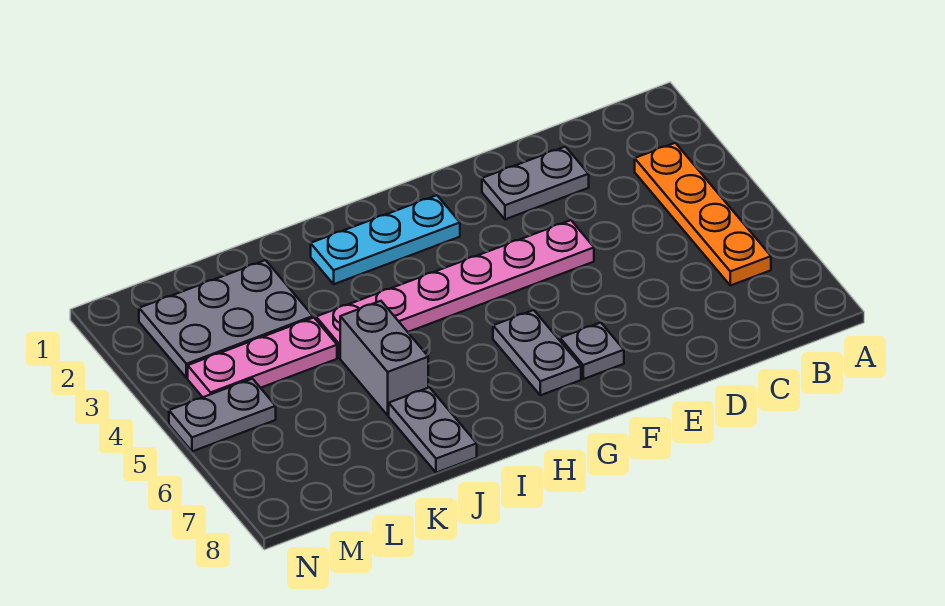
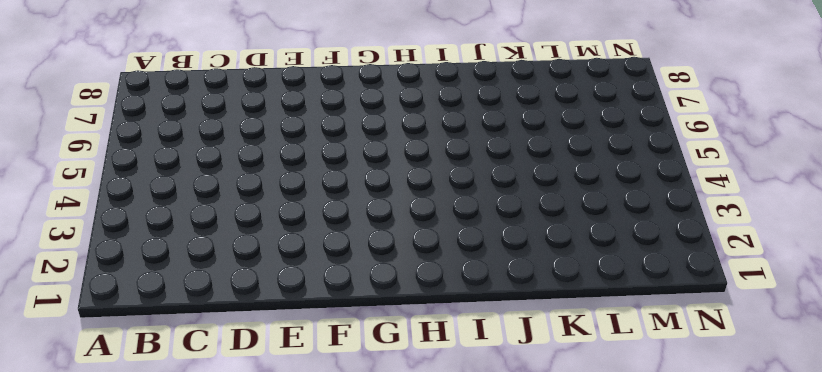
none -> orange plate B3:B6 level 1
none -> grey plate D2:E2 level 1

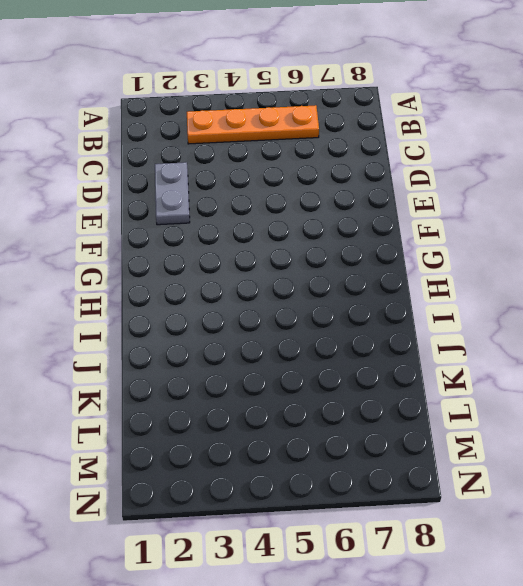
none -> pink plate E4:J4 level 1
none -> grey plate F7 level 1

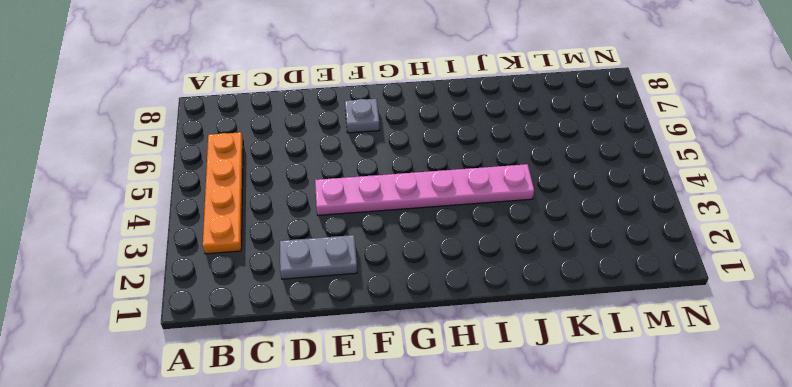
none -> cyan plate G2:I2 level 1
none -> grey plate G6:G7 level 1

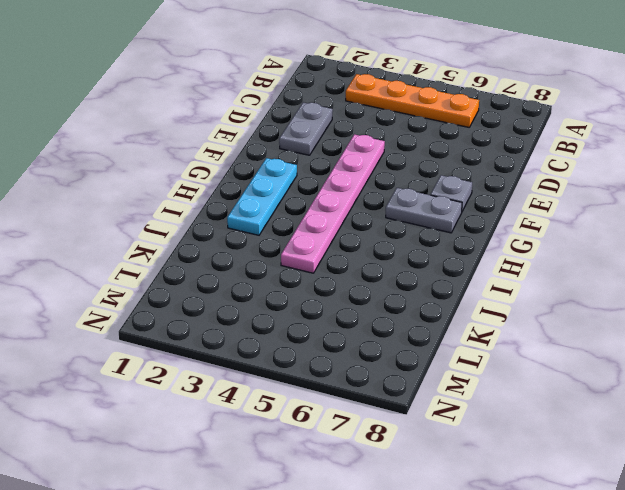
none -> grey brick J5:J6 level 1
none -> grey plate J7:J8 level 1

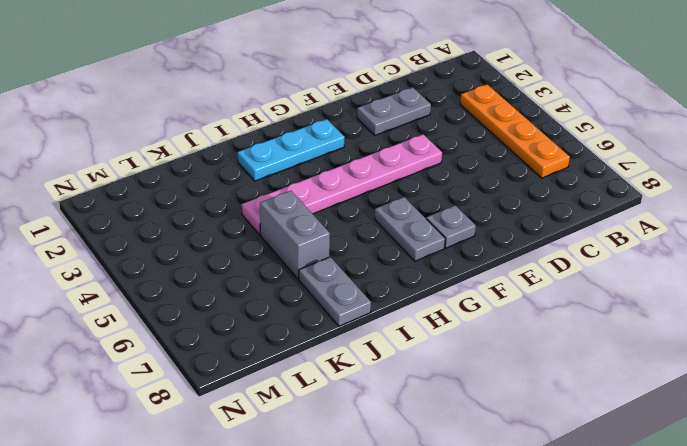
none -> grey plate K2:M3 level 1
none -> pink plate K4:M4 level 1

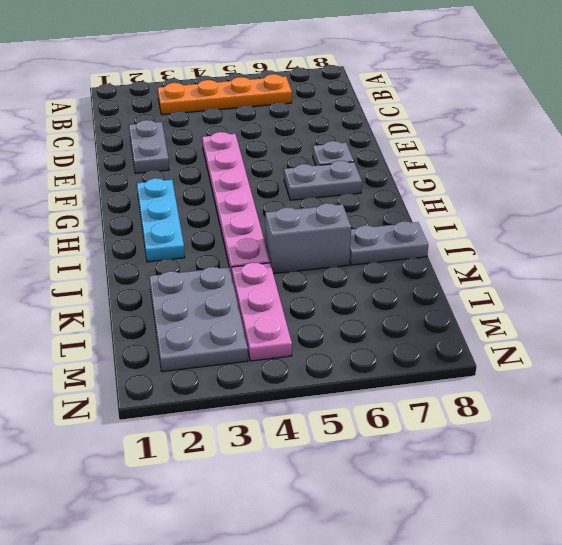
none -> grey plate M5:N5 level 1

